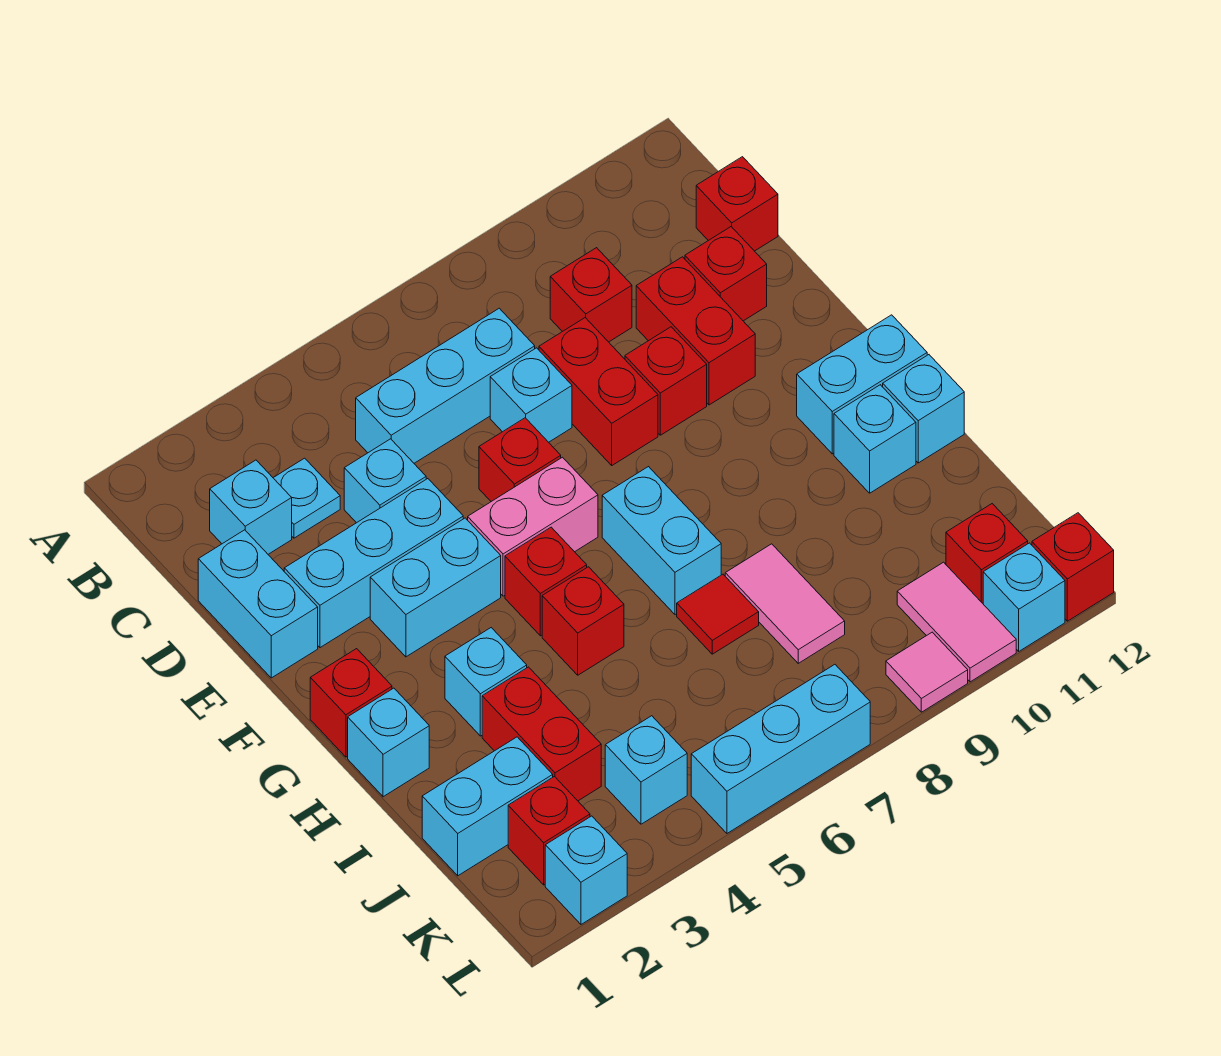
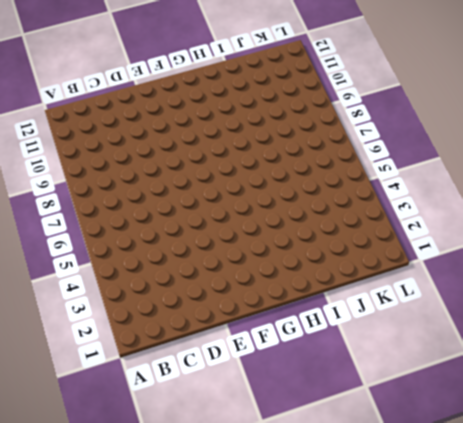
none -> cyan brick C2 level 1
none -> cyan plate C3 level 1
none -> cyan brick C5:C7 level 1
none -> red brick C9 level 1

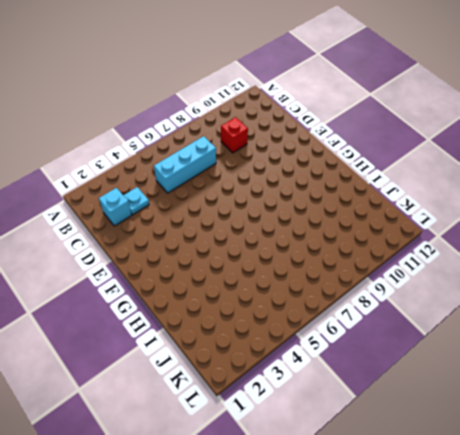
none -> red brick C12 level 1
none -> cyan brick D1:E1 level 1
none -> cyan brick D4 level 1
none -> cyan brick D7 level 1

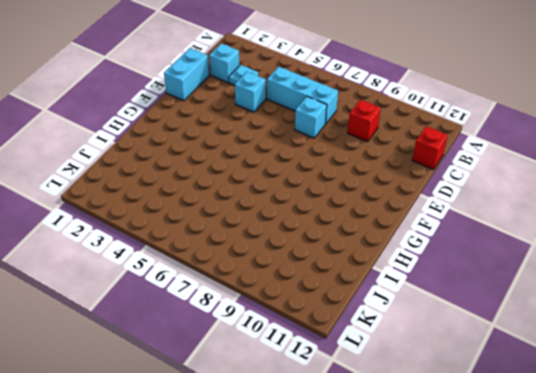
none -> red brick D8:E8 level 1
none -> red brick D10:E10 level 1
none -> red brick D11 level 1
none -> cyan brick E2:E4 level 1

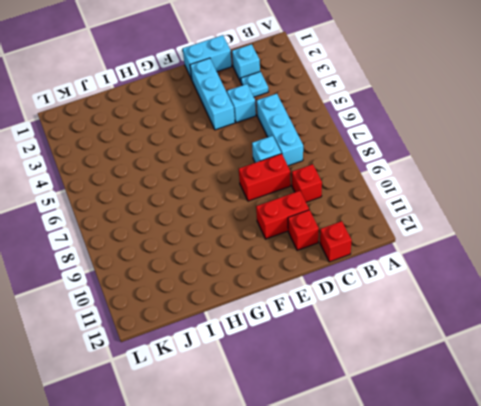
none -> red brick E6 level 1
none -> red brick E9 level 1
none -> cyan brick F3:F4 level 1
none -> pink brick F5:F6 level 1

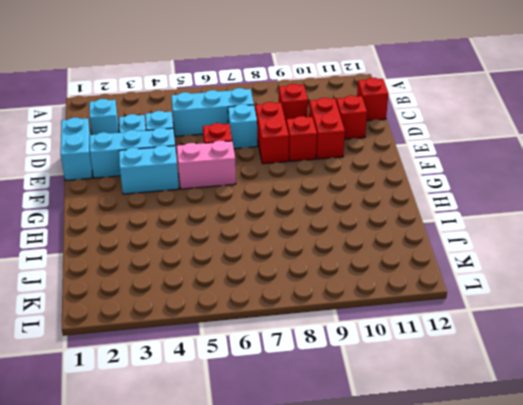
none -> red brick G1 level 1
none -> red brick G5 level 1
none -> cyan brick G7:H7 level 1
none -> cyan brick G11:G12 level 1

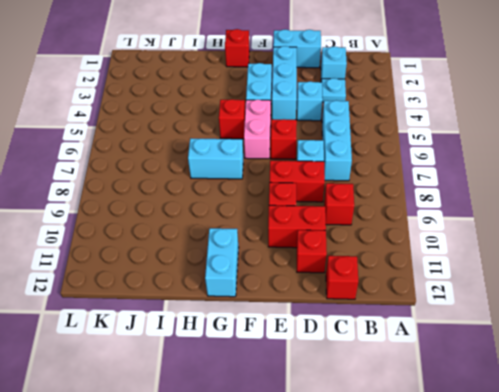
none -> cyan brick H1 level 1
none -> cyan brick H3 level 1
none -> red brick H5 level 1
none -> cyan brick H11 level 1

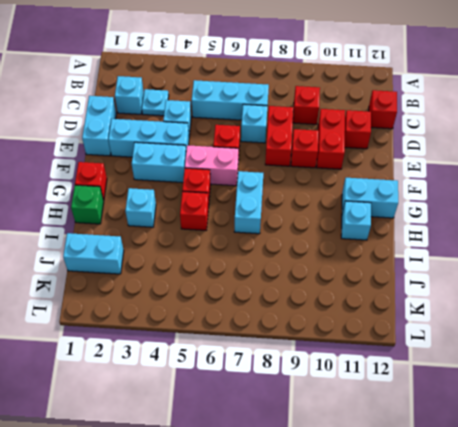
green brick H1 level 1 -> cyan brick H1 level 1
none -> cyan brick H12 level 1
none -> red brick I3:J3 level 1
none -> red tile I7 level 1
none -> pink tile I8:J8 level 1

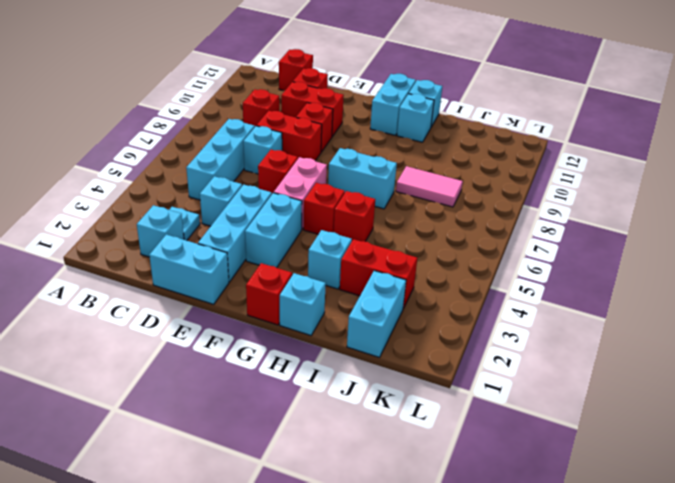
none -> red tile I7 level 1
none -> red brick K2 level 1
none -> cyan brick K4 level 1
none -> pink tile K10:L10 level 1

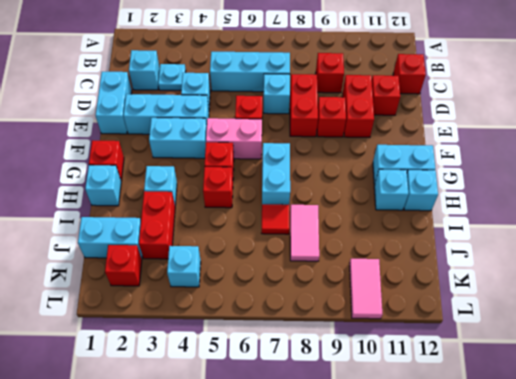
none -> red brick K11 level 1
none -> cyan brick L2 level 1
none -> cyan brick L5:L7 level 1
none -> pink tile L9 level 1

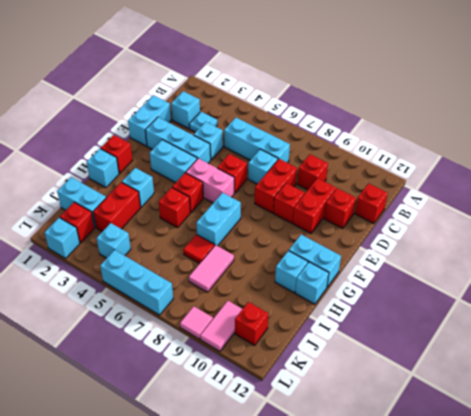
none -> cyan brick L11 level 1
none -> red brick L12 level 1

